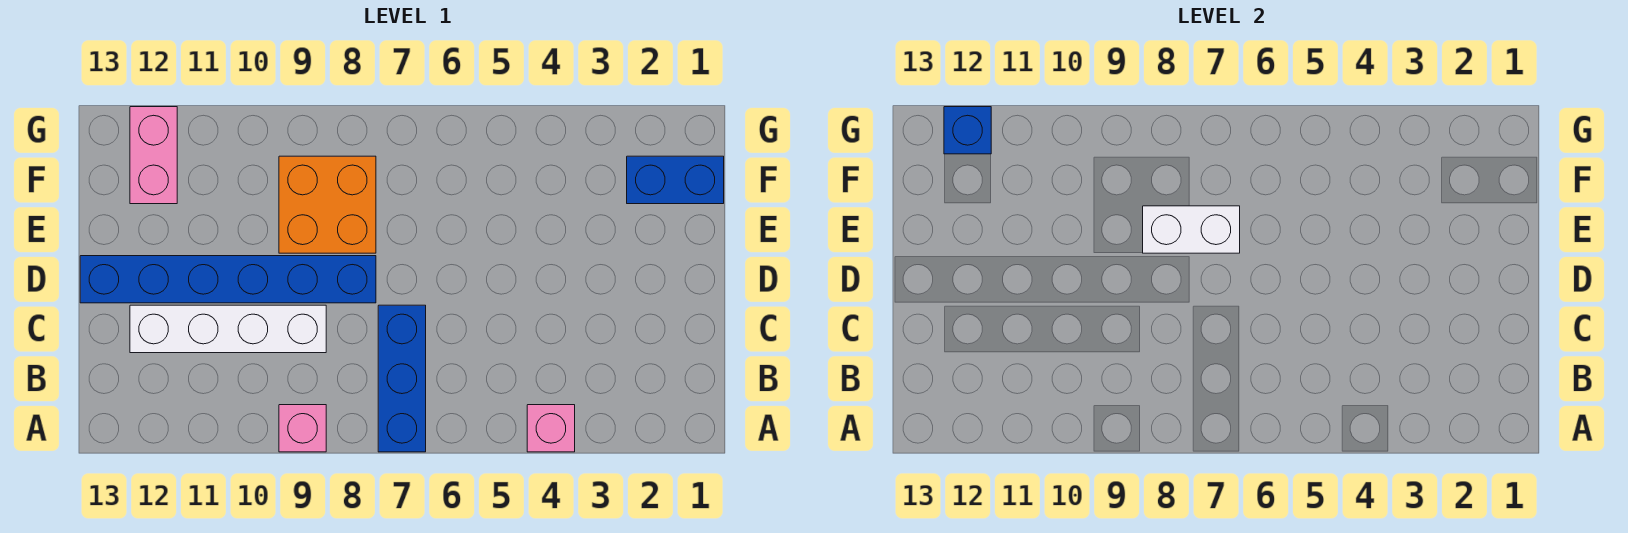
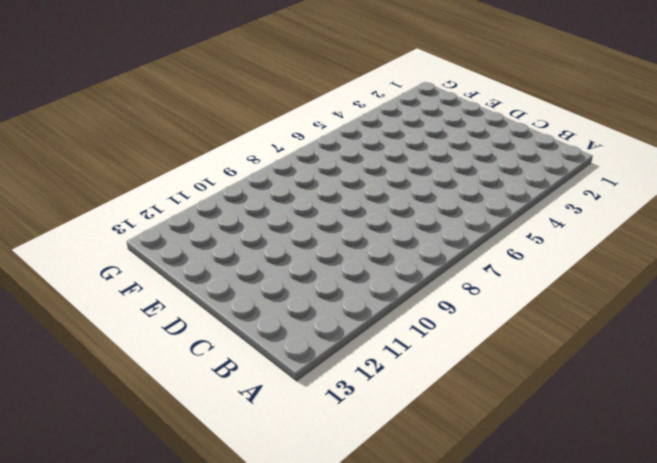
none -> pink brick A4 level 1
none -> blue brick A7:C7 level 1

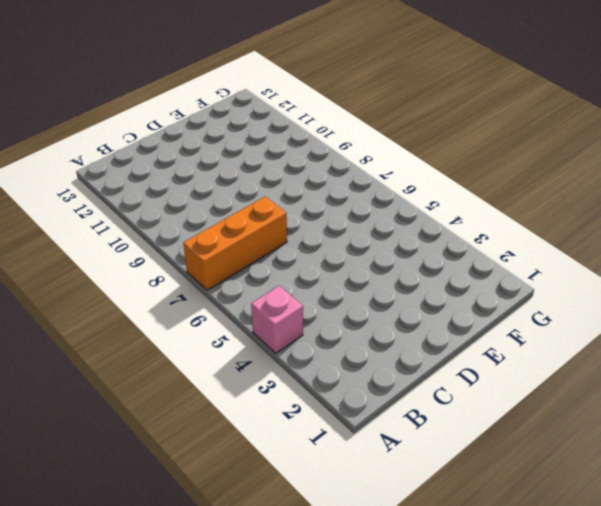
orange brick A7:C7 level 1 -> blue brick A7:C7 level 1
none -> pink brick A9 level 1
none -> white brick C9:C12 level 1

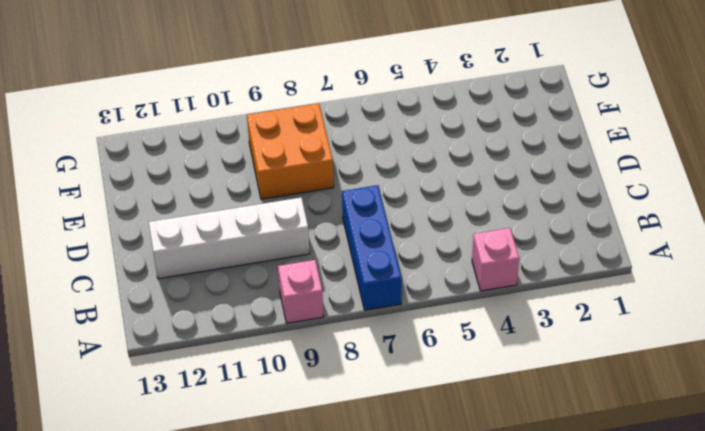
none -> blue brick D8:D13 level 1
none -> blue brick F1:F2 level 1

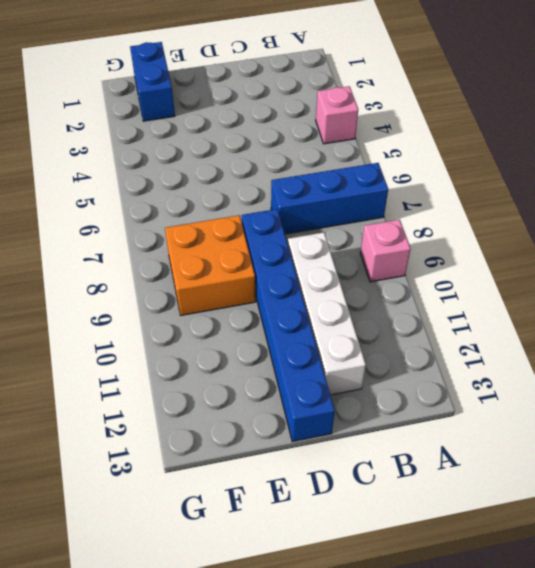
none -> pink brick F12:G12 level 1
none -> white brick E7:E8 level 2

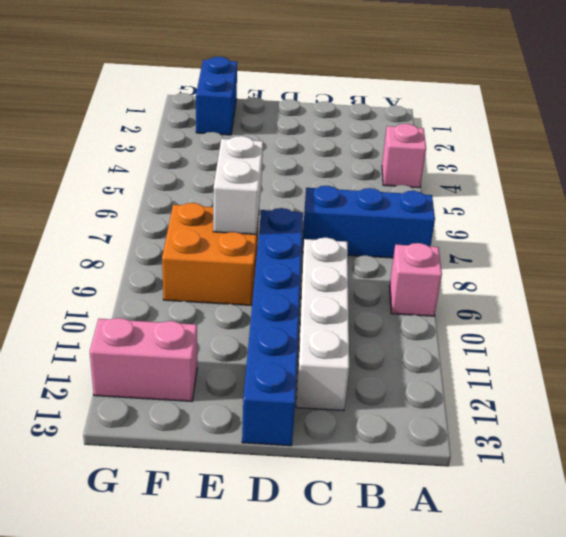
none -> blue brick G12 level 2

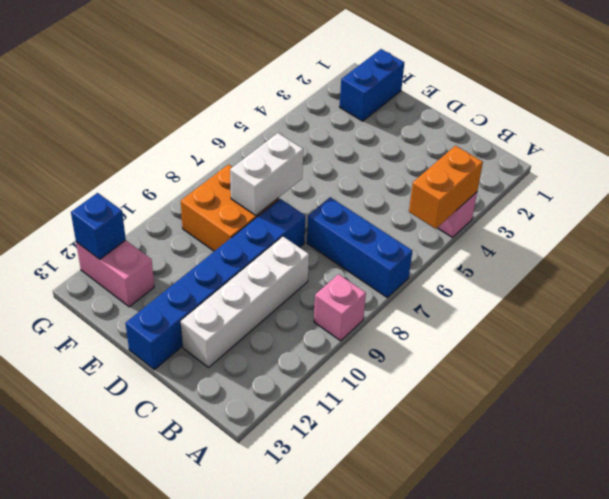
orange brick A4:A5 level 2 -> none

